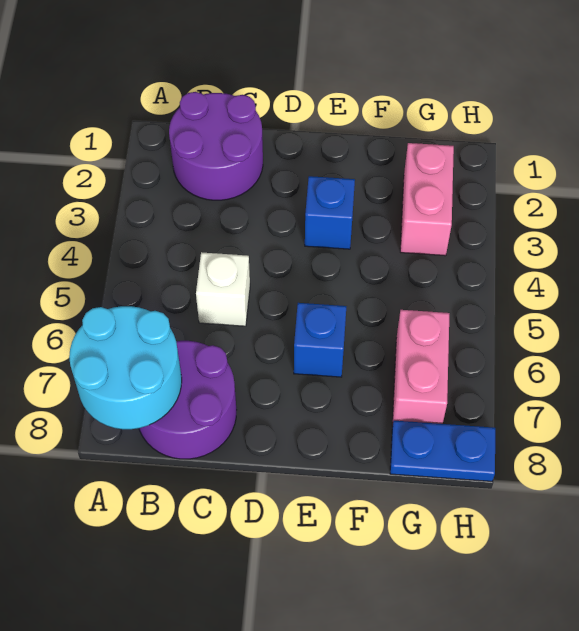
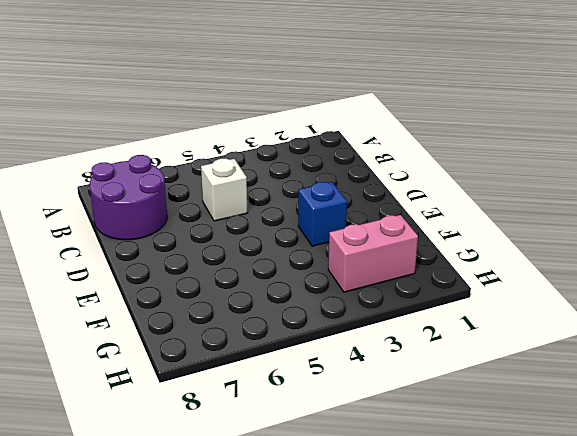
none -> purple round brick B1:C2 level 1
none -> blue brick E6 level 1

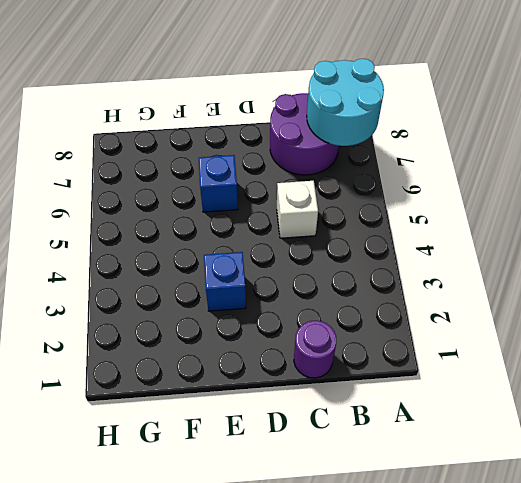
purple round brick C1 level 1 -> purple round brick B1:C2 level 1
none -> pink brick G2:G3 level 1
none -> pink brick G6:G7 level 1

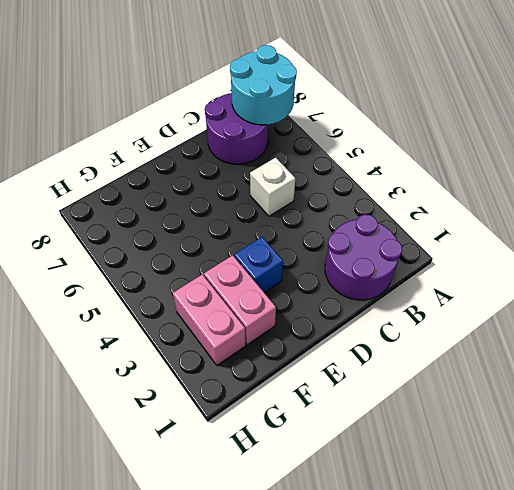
pink brick F2:F3 level 1 -> pink brick G6:G7 level 1
none -> blue brick E6 level 1
none -> blue plate G8:H8 level 1

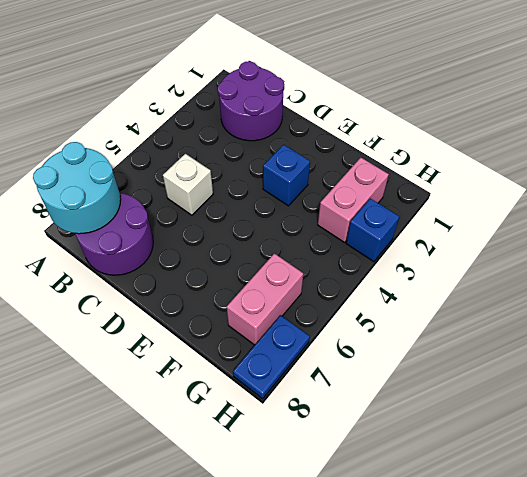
blue brick H3 level 1 -> blue brick E6 level 1
blue plate H7:H8 level 1 -> blue plate G8:H8 level 1

